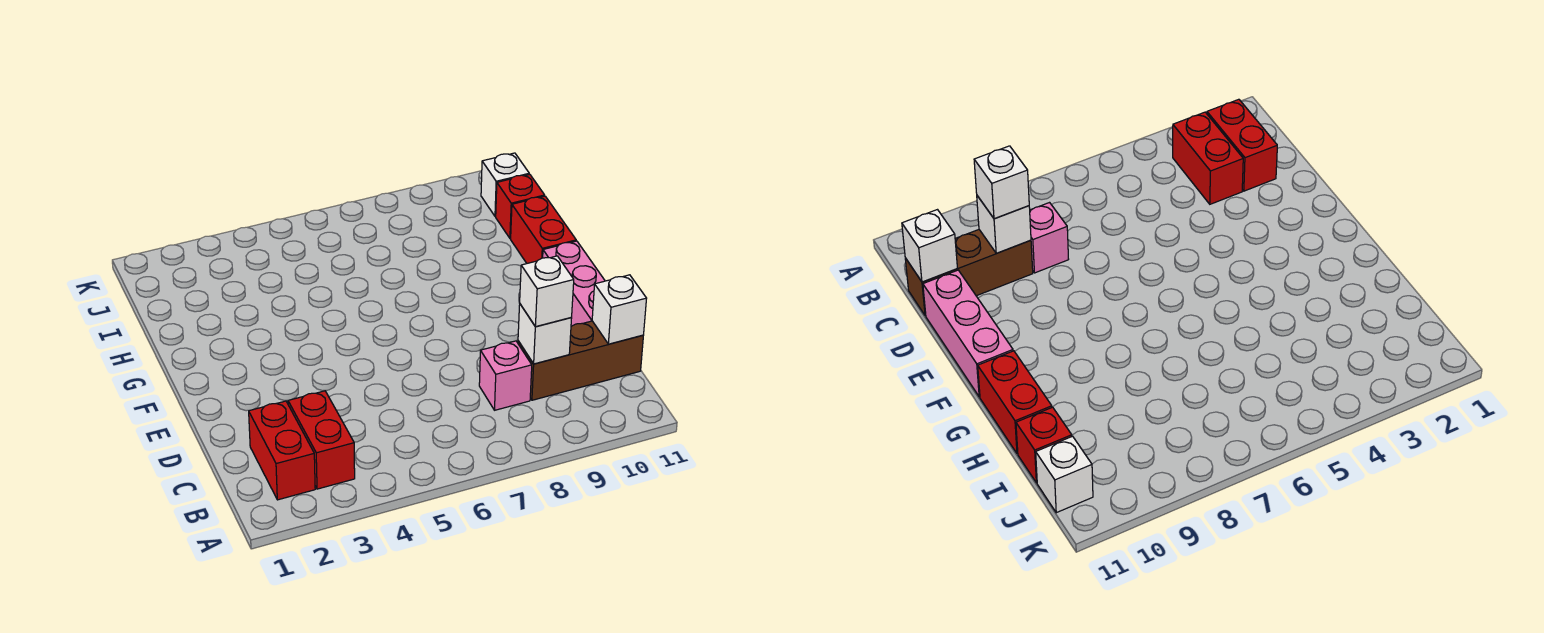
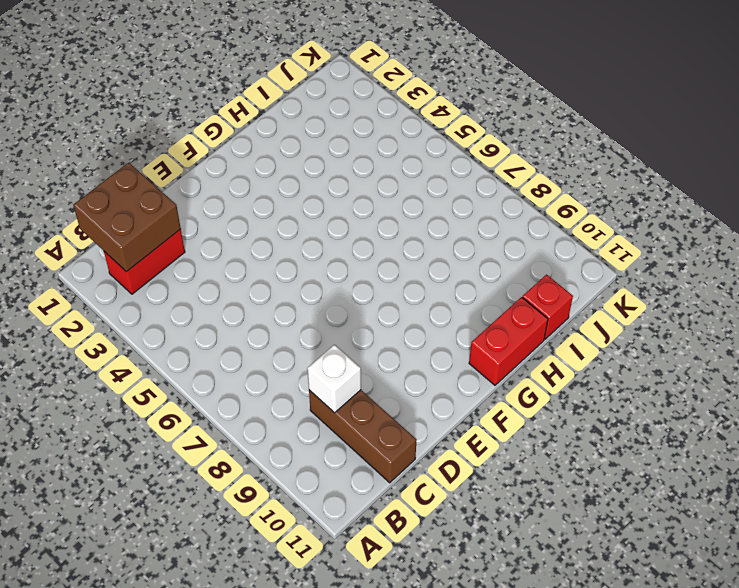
brown brick B1:C2 level 2 -> none
none -> red brick B3:C3 level 1
none -> pink brick C8 level 1

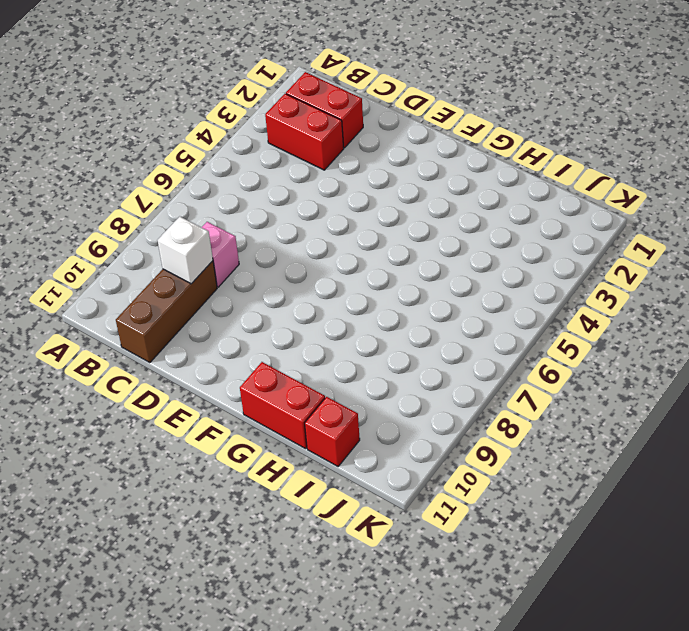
none -> pink brick D11:F11 level 1
none -> white brick J11 level 1

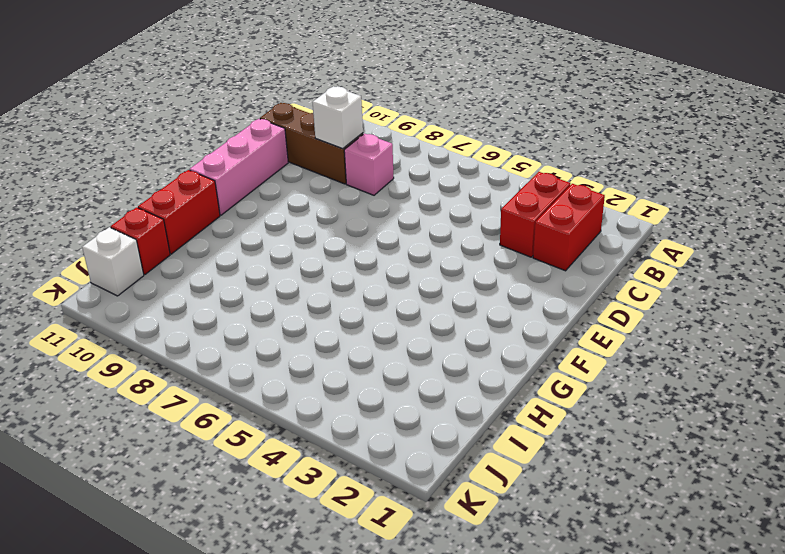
none -> white brick C11 level 2
none -> white brick C9 level 3

